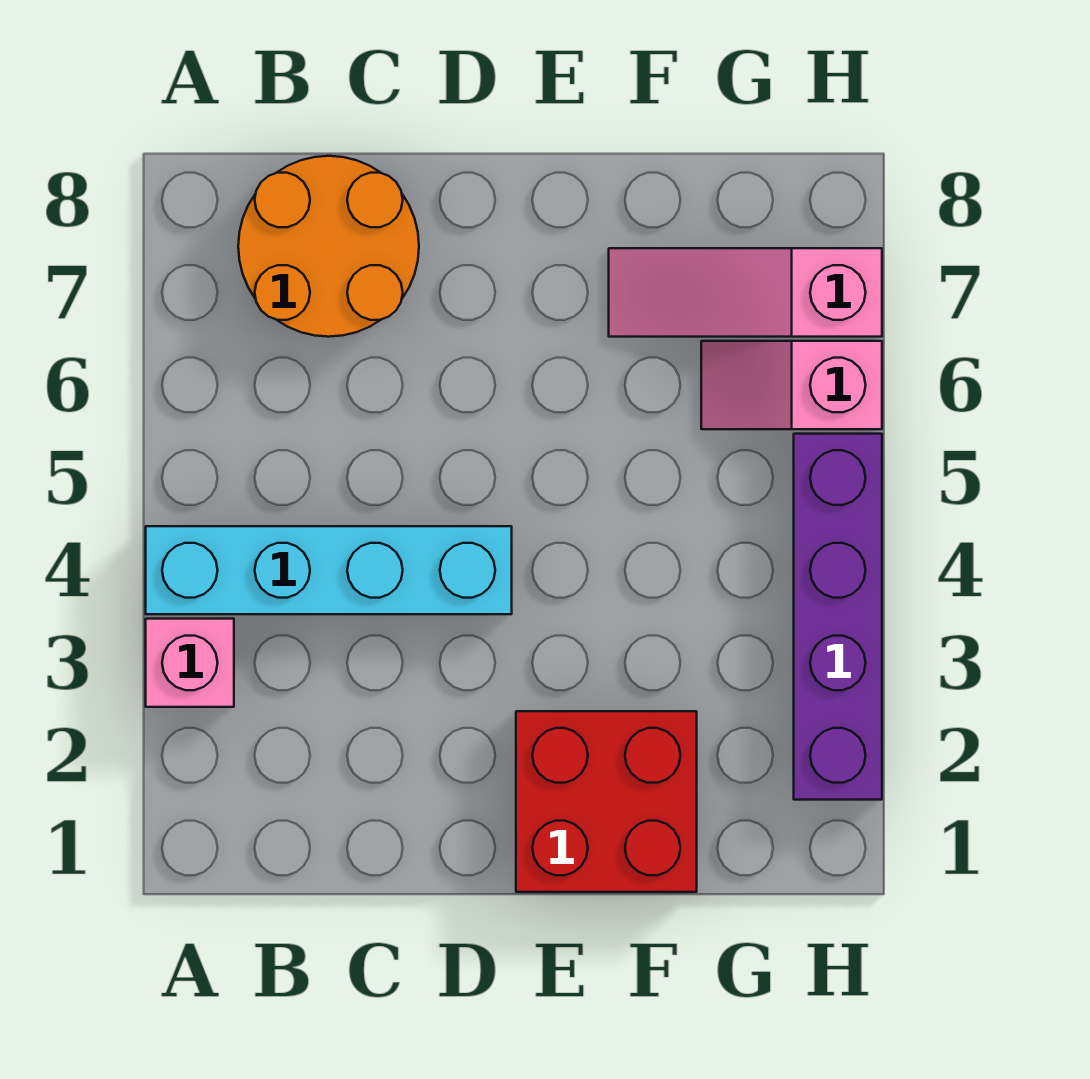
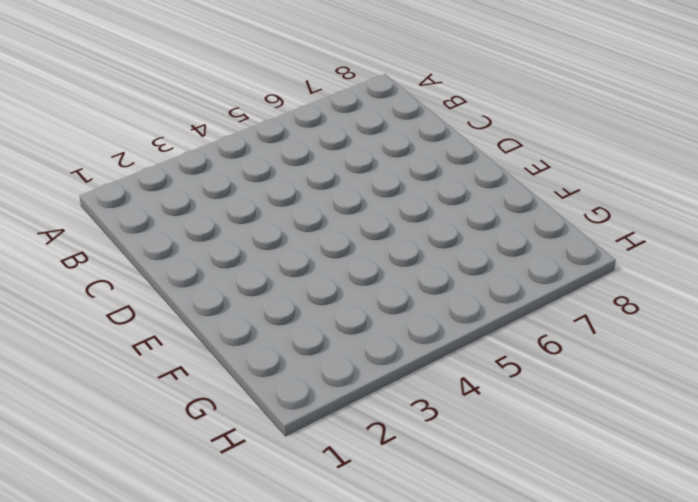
none -> pink brick A3 level 1
none -> cyan brick A4:D4 level 1

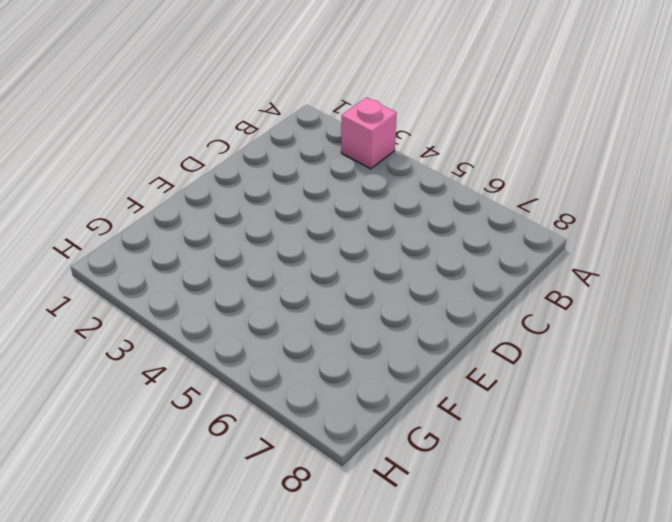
none -> cyan brick A4:D4 level 1
none -> orange round brick B7:C8 level 1

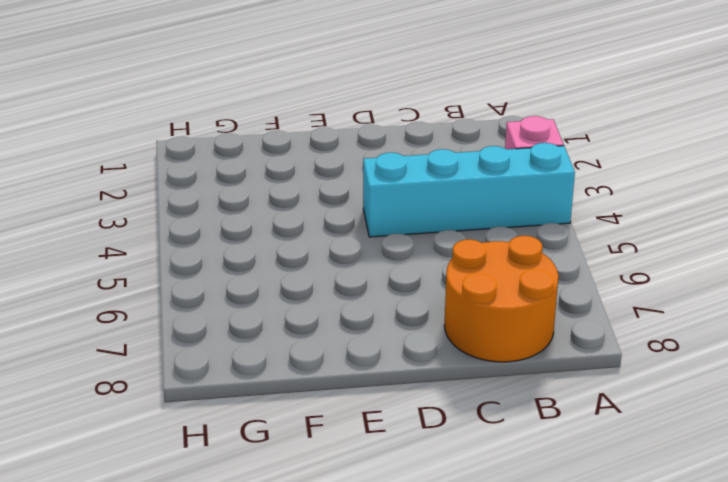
none -> red brick E1:F2 level 1
none -> pink slope F7:H7 level 1 top H

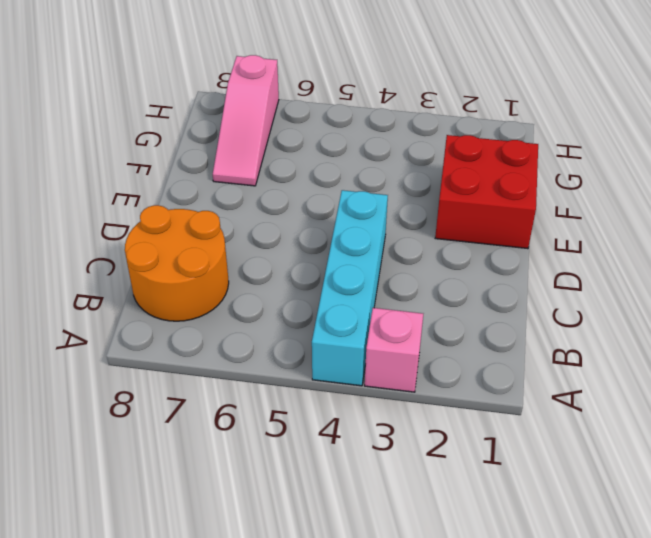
none -> pink slope G6:H6 level 1 top H
none -> purple brick H2:H5 level 1

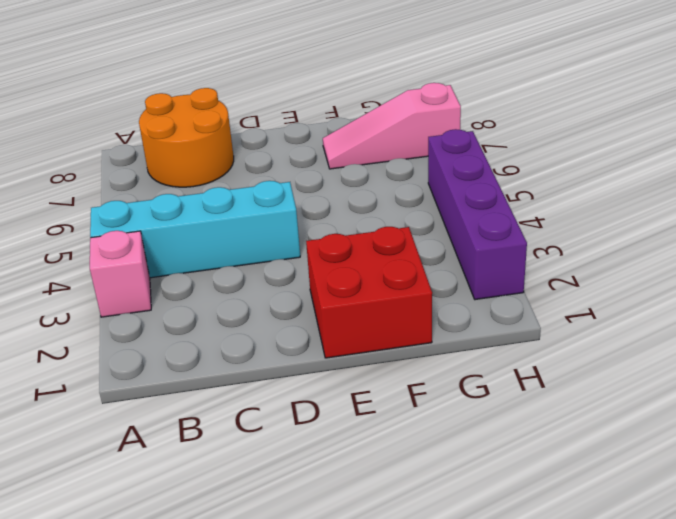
none -> pink slope G6:H6 level 1 top H

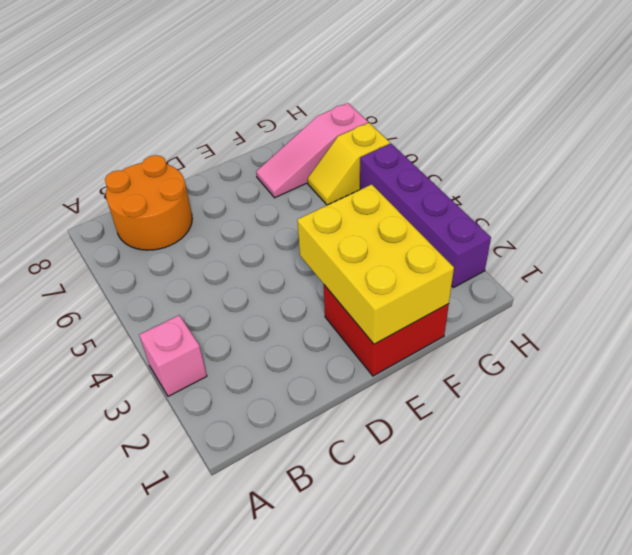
yellow brick E1:F3 level 2 -> none
yellow slope G6:H6 level 1 top H -> pink slope G6:H6 level 1 top H
none -> cyan brick A4:D4 level 1

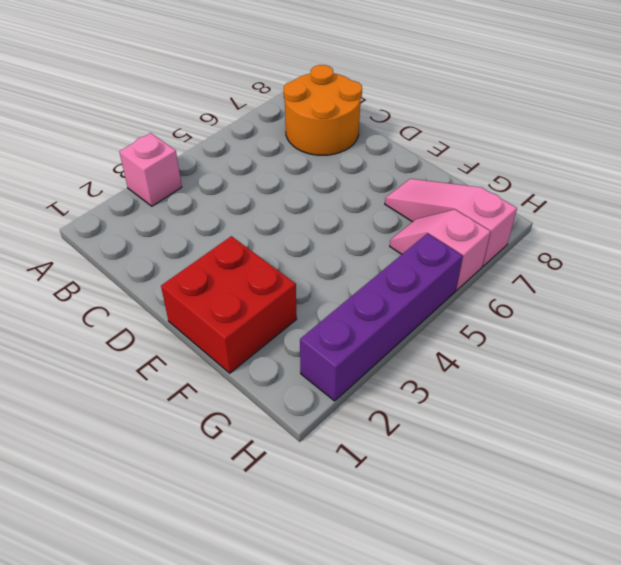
none -> cyan brick A4:D4 level 1

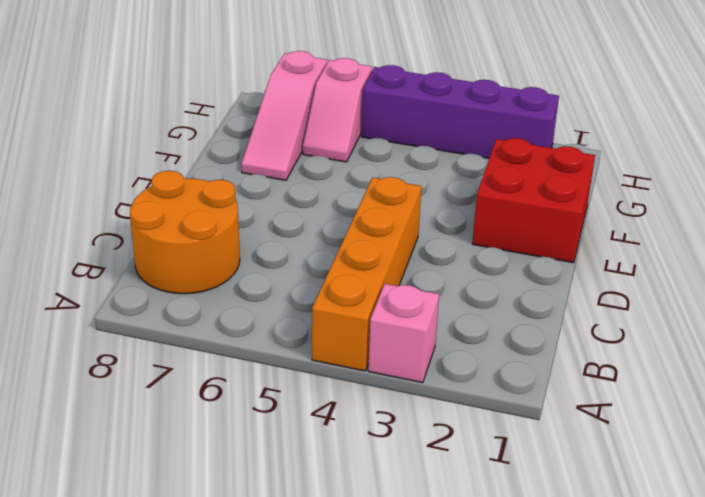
orange brick A4:D4 level 1 -> cyan brick A4:D4 level 1

